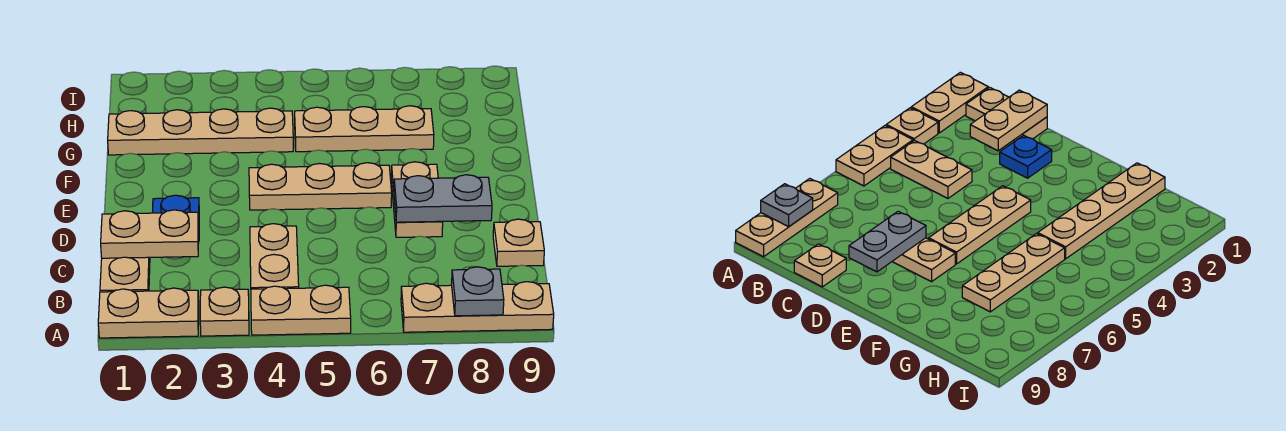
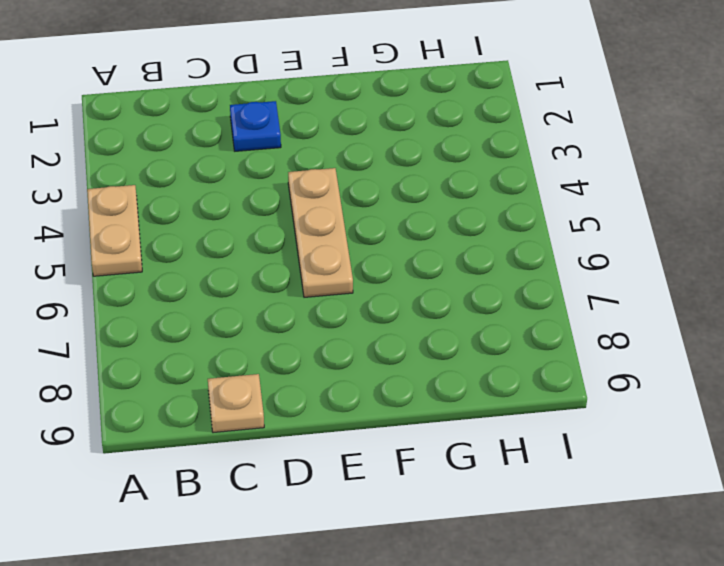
none -> tan plate A1:A2 level 1
none -> tan plate A3 level 1
none -> tan plate A7:A9 level 1

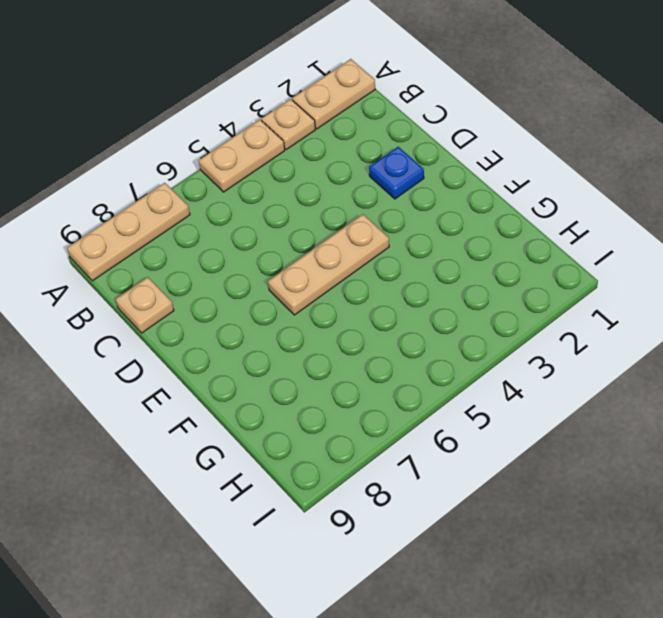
none -> tan plate B1:C1 level 1
none -> tan plate B4:C4 level 1
none -> tan plate D7:E7 level 1

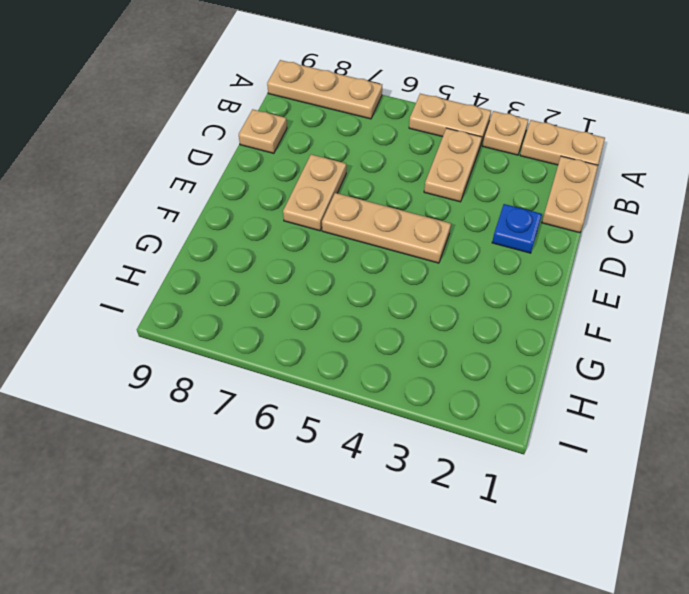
none -> tan plate G1:G4 level 1
none -> tan plate G5:G7 level 1
none -> grey plate A8 level 2

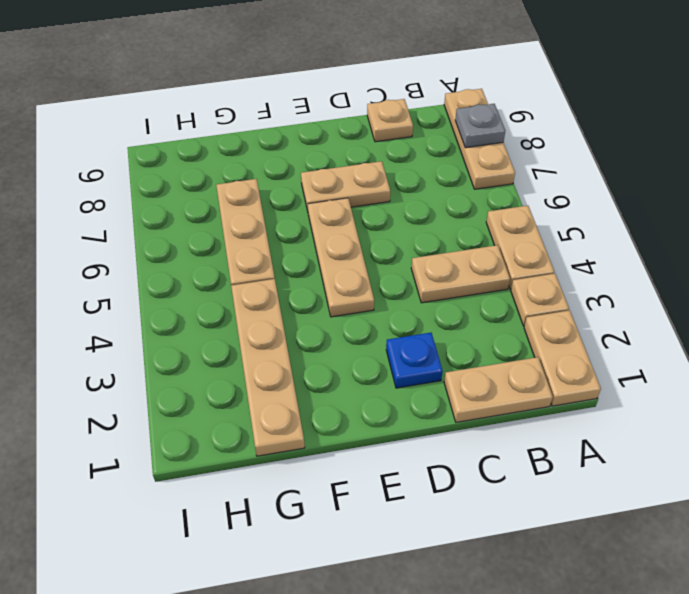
none -> tan plate C1:C2 level 2
none -> grey plate D7:D8 level 2

